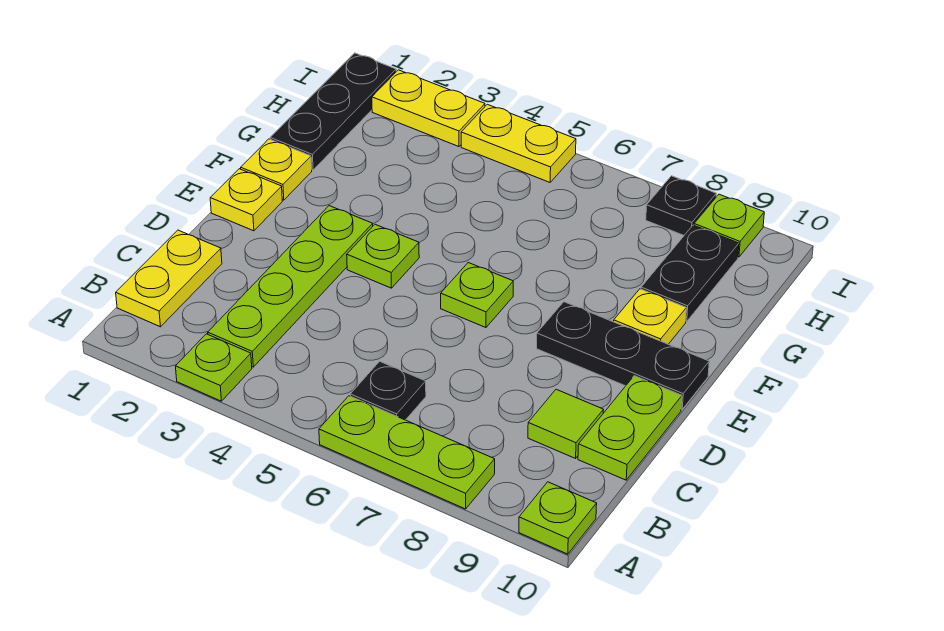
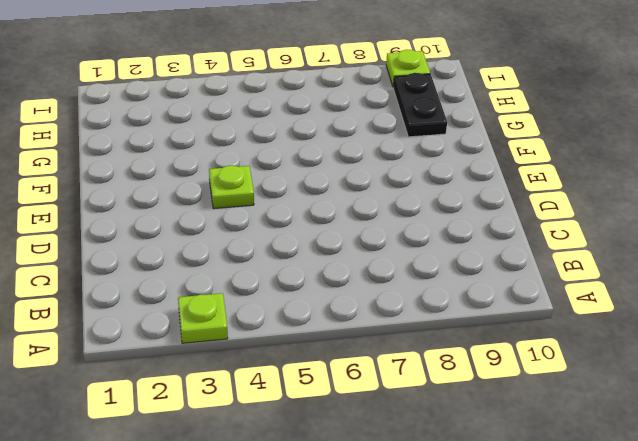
none -> lime plate A6:A8 level 1
none -> lime plate A10 level 1
none -> yellow plate B1:C1 level 1

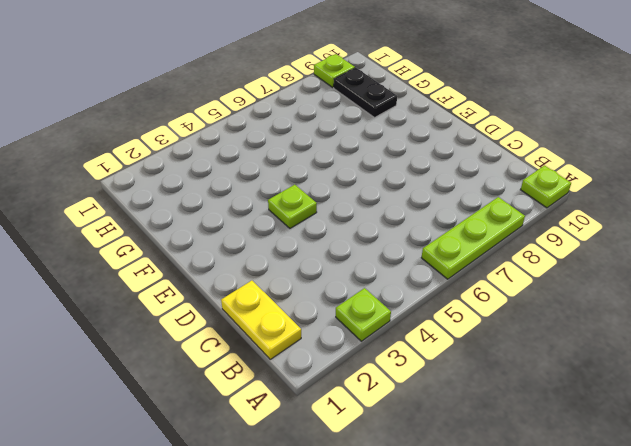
none -> lime plate B3:E3 level 1
none -> black plate B6 level 1
none -> lime tile C9 level 1

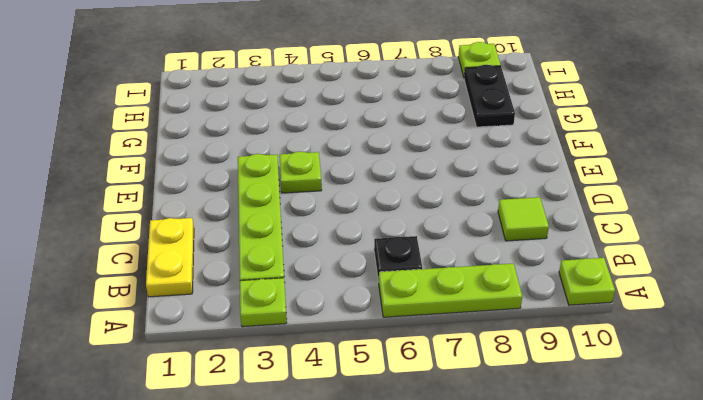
none -> lime plate C10:D10 level 1
none -> yellow plate E1 level 1
none -> lime plate E6 level 1

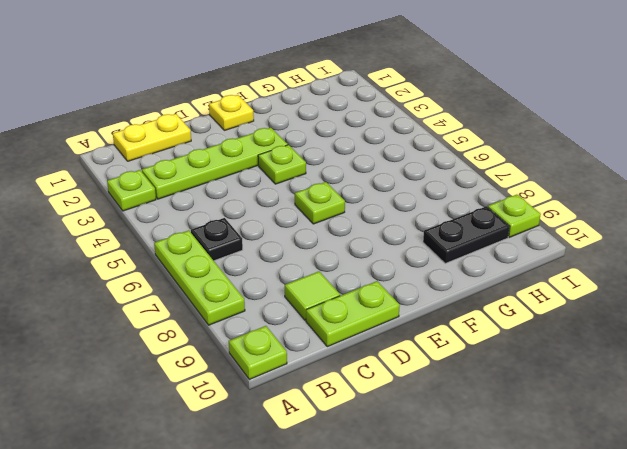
none -> black plate E8:E10 level 1
none -> yellow plate F1 level 1
none -> yellow plate F9 level 1

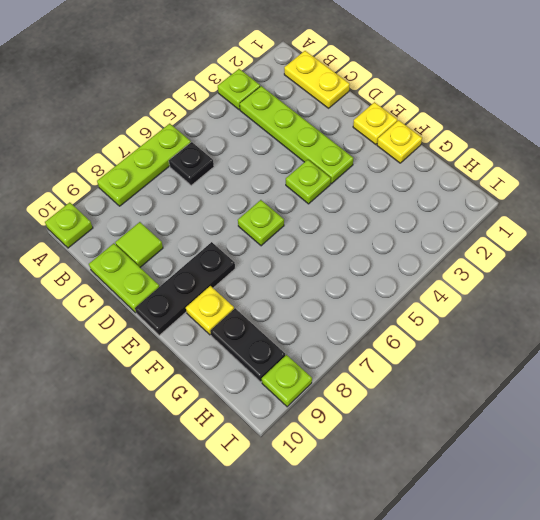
none -> black plate G1:I1 level 1
none -> yellow plate I2:I3 level 1
none -> yellow plate I4:I5 level 1

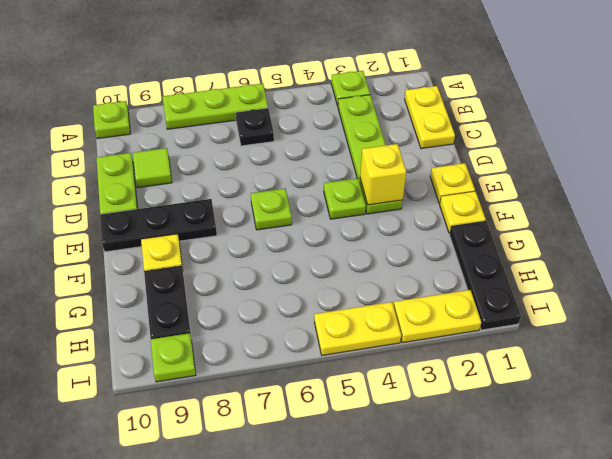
yellow brick E3 level 2 -> none
none -> black plate I8 level 1

